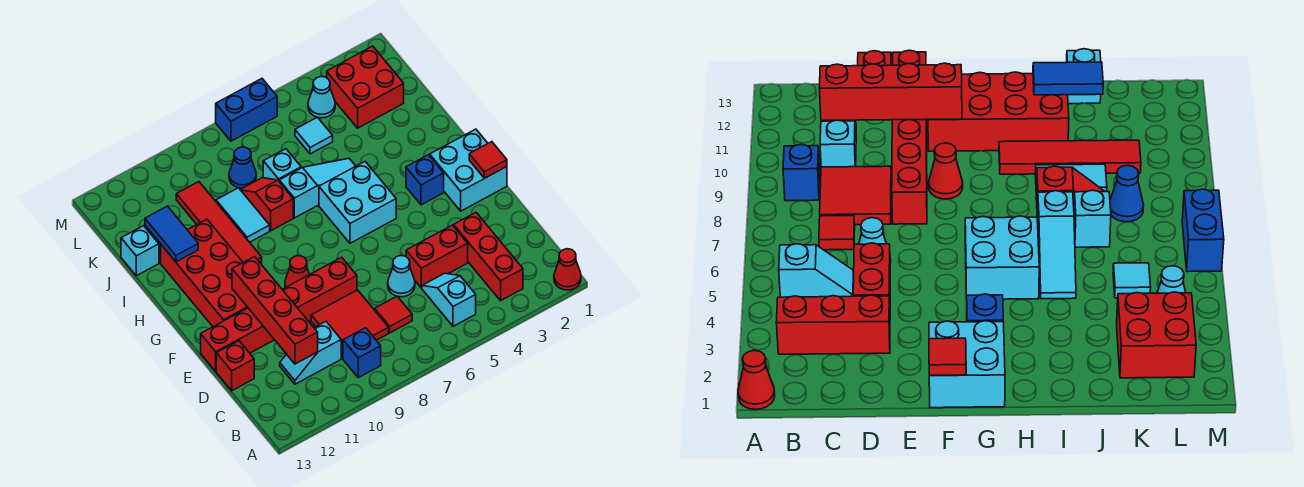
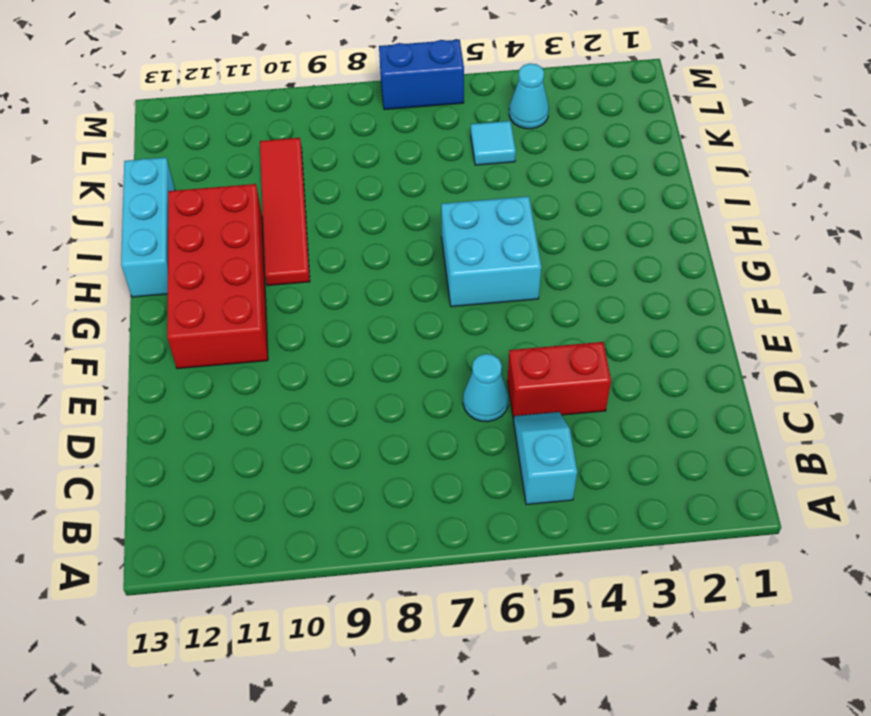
cyan brick H13:J13 level 1 -> cyan brick J13 level 1
none -> red cone A1 level 1
none -> red brick B3:D3 level 1
none -> blue brick B9 level 1
none -> red tile C7 level 1

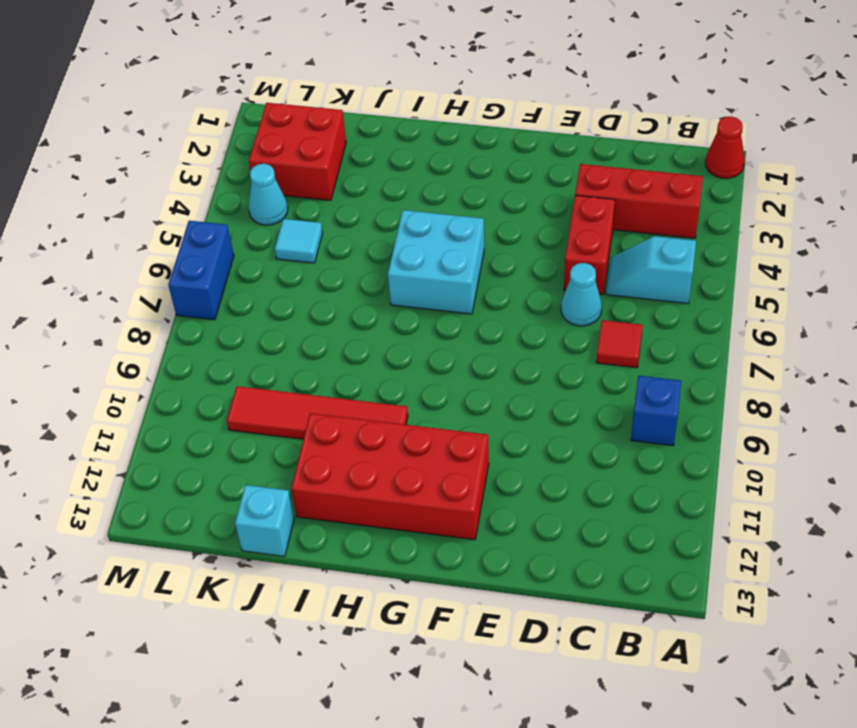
none -> red tile C8:D9 level 1
none -> cyan slope C10:C11 level 1 top 10
none -> red brick D13 level 1
none -> red brick E8:E13 level 1

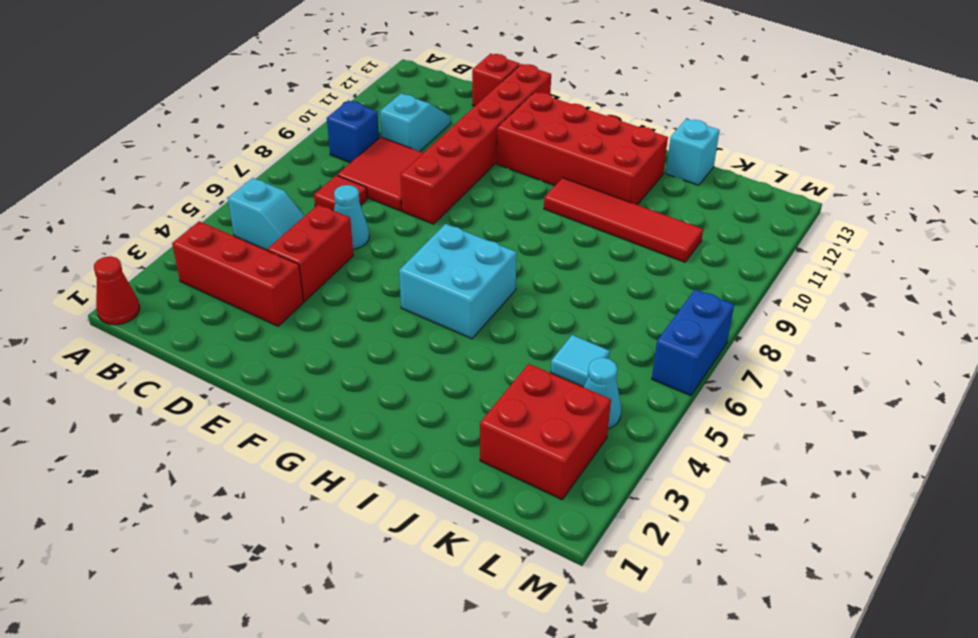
none -> cyan brick F1:G2 level 1
none -> red cone F9 level 1
none -> blue brick G3 level 1
none -> cyan slope I5:I7 level 1 top 7

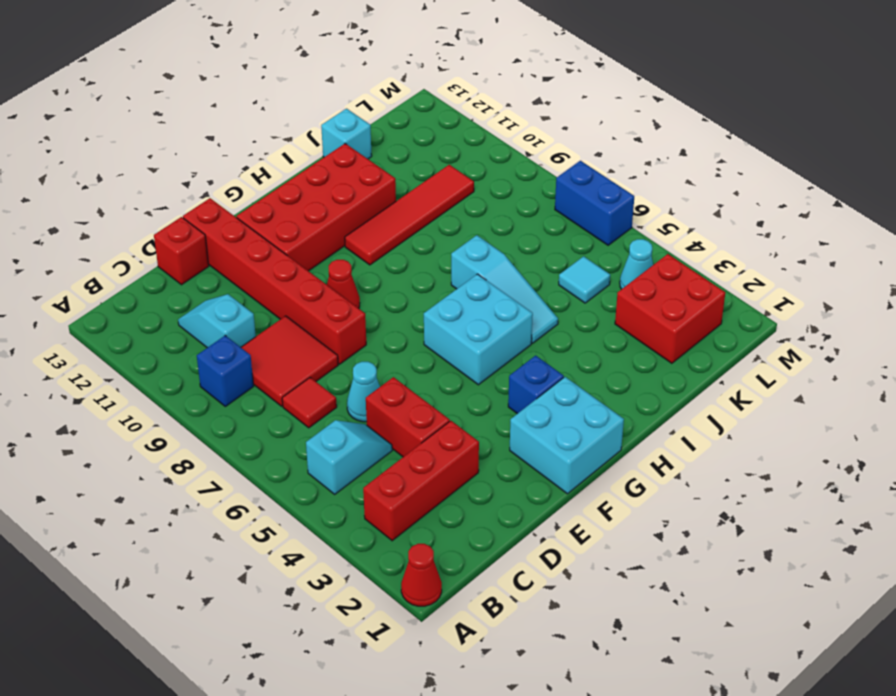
none -> red slope I8:J8 level 1 top I
none -> cyan tile I9:J9 level 1
none -> cyan brick J7 level 1
none -> blue cone K8 level 1

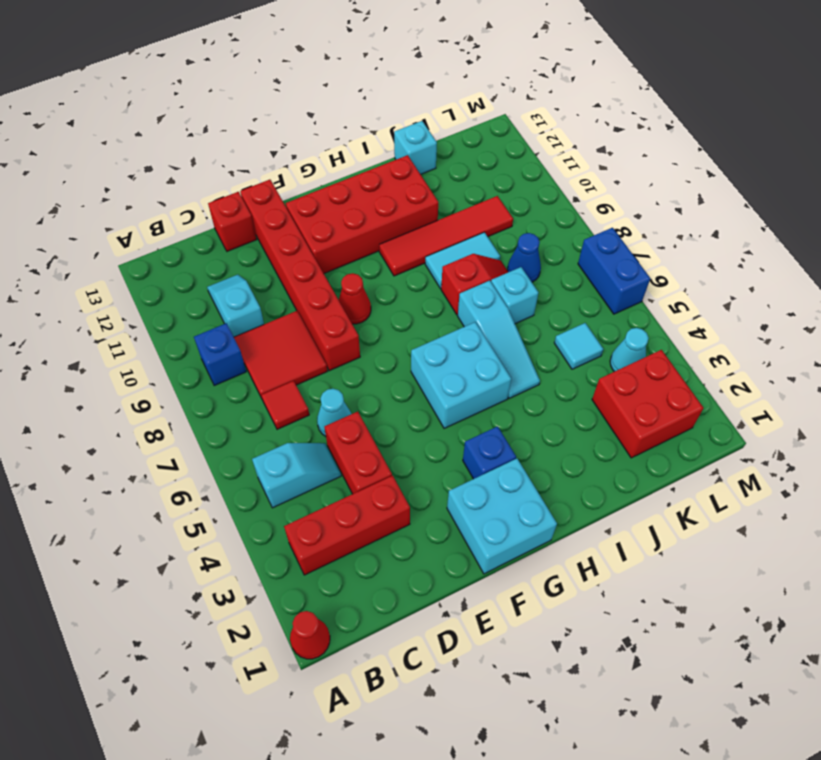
none -> red brick C11:F11 level 2
none -> red tile F1 level 2
none -> blue tile I12:J12 level 2

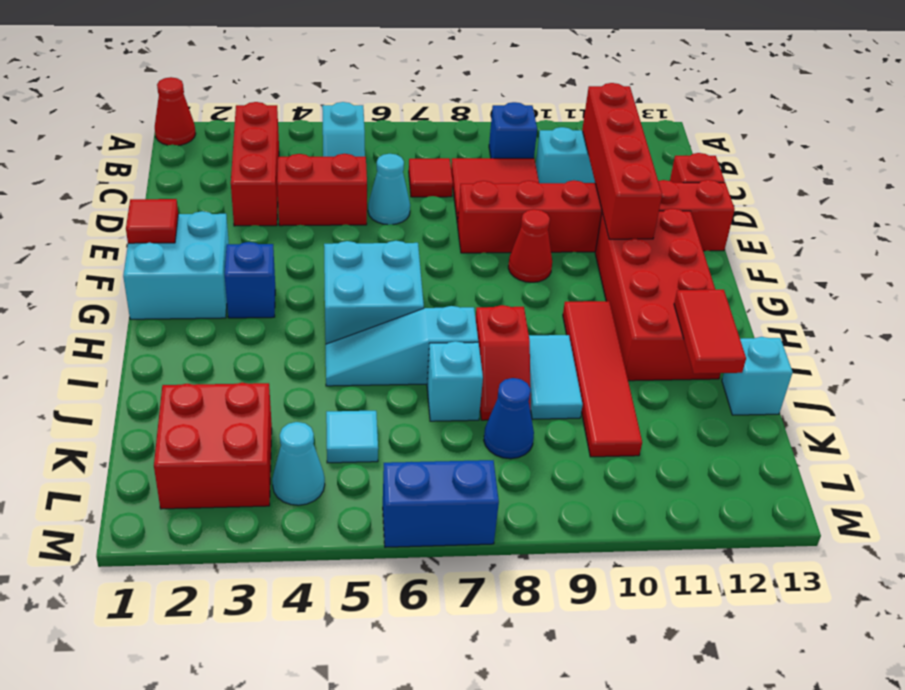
red tile I12:J12 level 2 -> blue tile I12:J12 level 2

